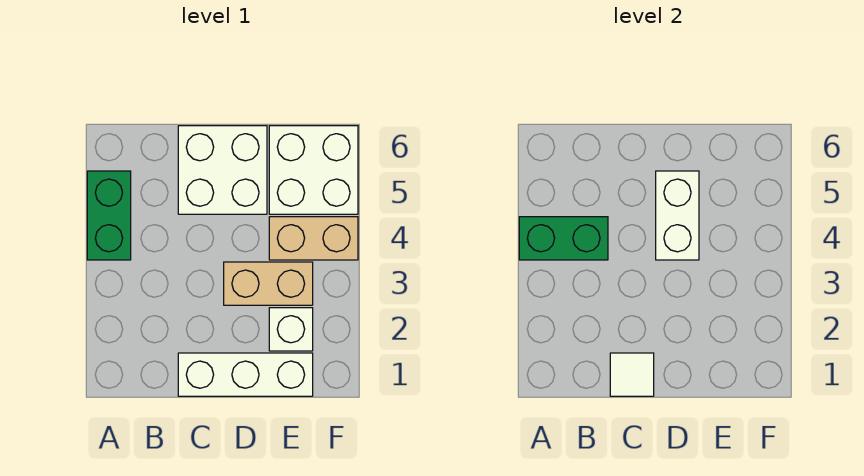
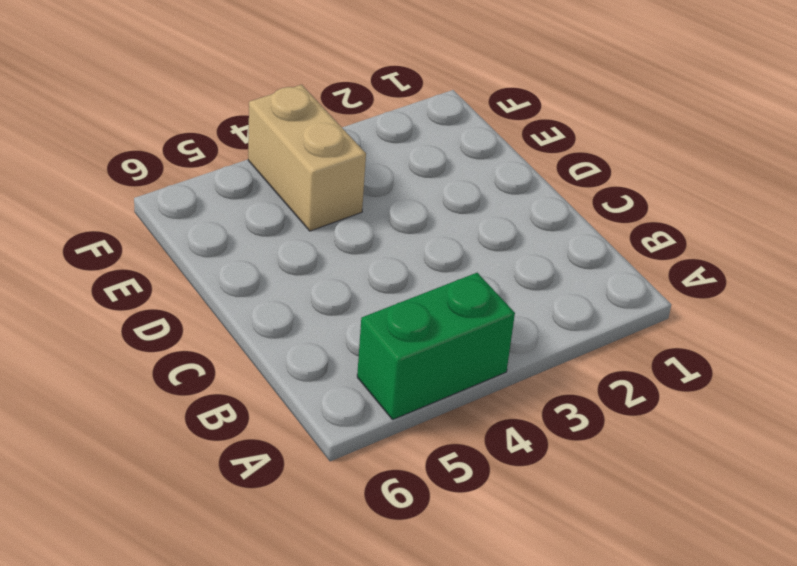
none -> white brick C1:E1 level 1
none -> white brick C5:D6 level 1

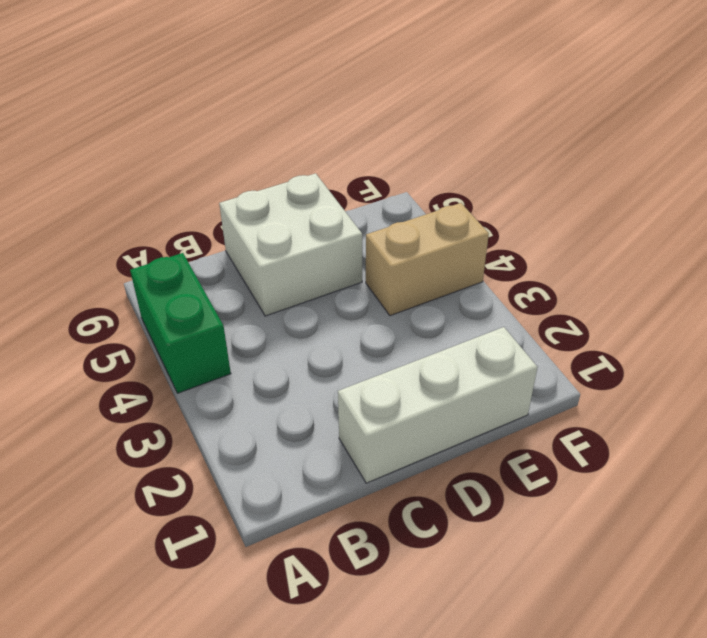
none -> tan brick D3:E3 level 1
none -> white brick E2 level 1

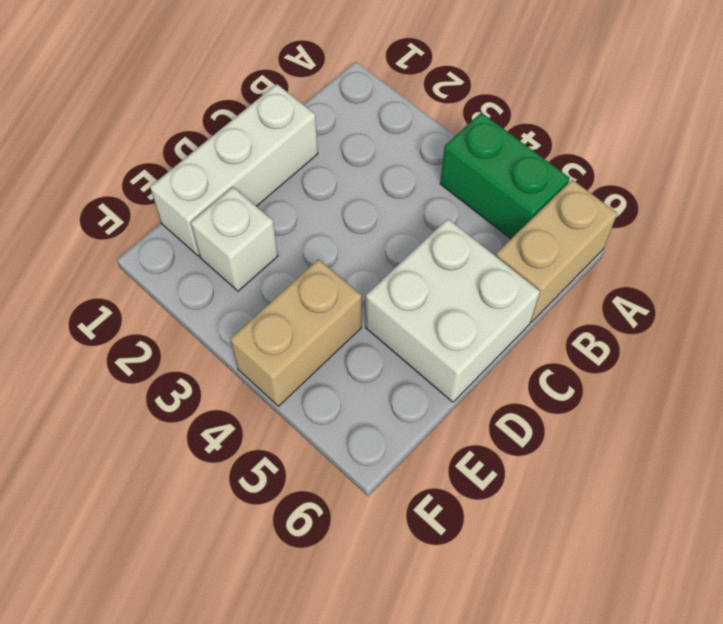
tan brick A6:B6 level 1 -> tan brick D3:E3 level 1
none -> white brick E5:F6 level 1
none -> green brick A4:B4 level 2

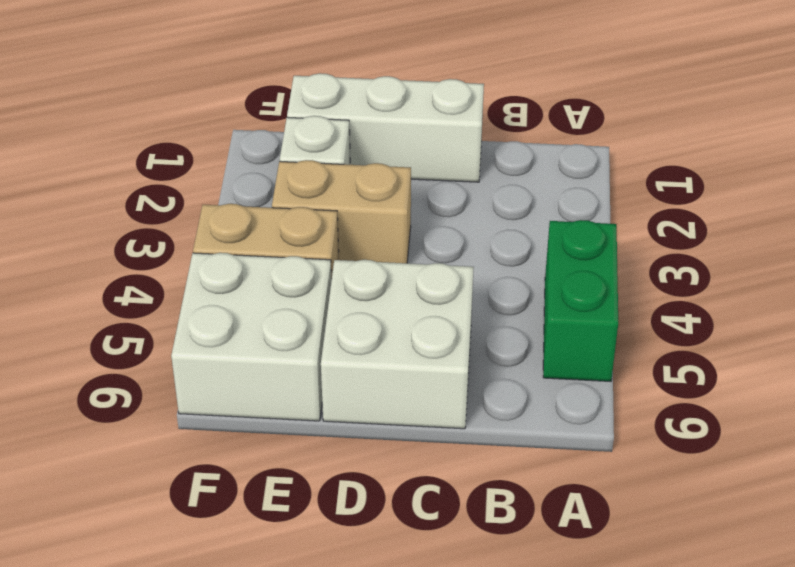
none -> green brick A4:B4 level 2
none -> white tile C1 level 2

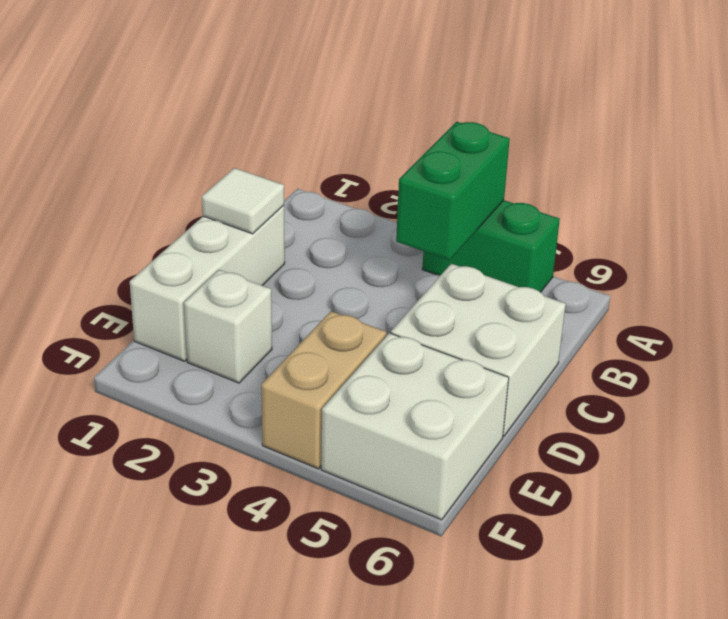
none -> tan brick D3:E3 level 1
none -> white brick D4:D5 level 2

